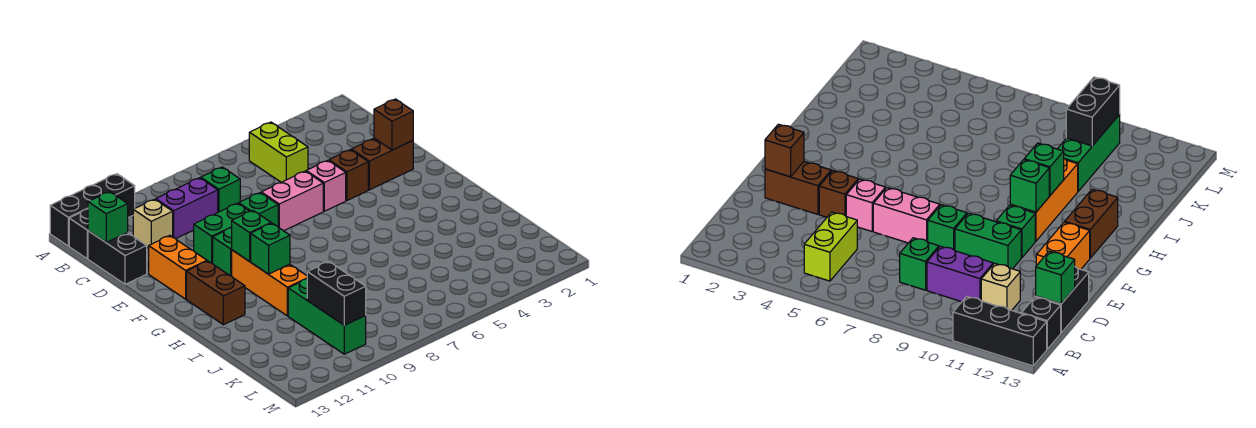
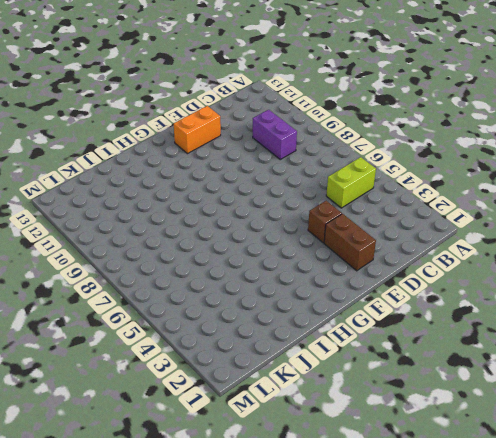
none -> black brick A11:A13 level 1
none -> black brick B13 level 1
none -> green brick C8 level 1

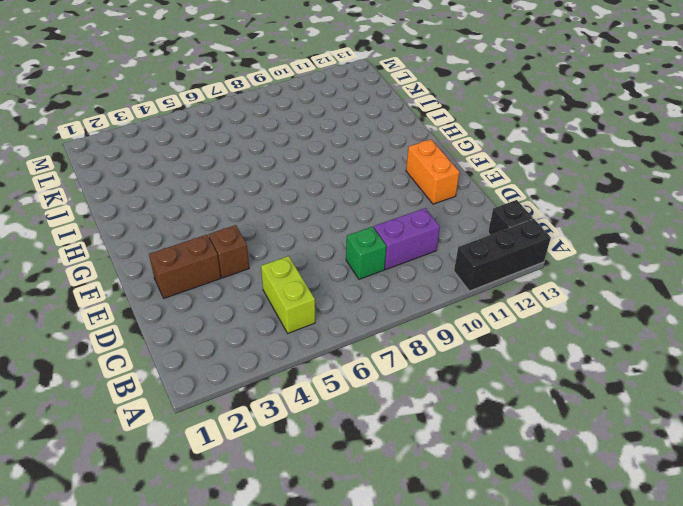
none -> tan brick C11 level 1
none -> black brick C13:D13 level 1
none -> pink brick E5 level 1

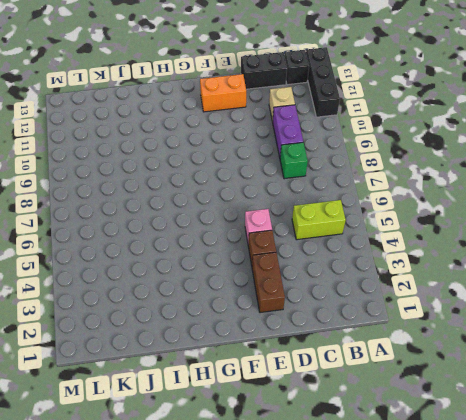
none -> pink brick E6:E7 level 1
none -> green brick E8 level 1
none -> green brick E9:E10 level 1

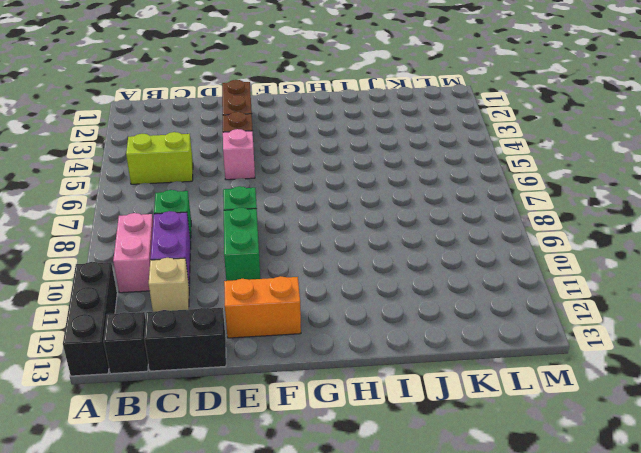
pink brick B9:B10 level 1 -> pink brick E6:E7 level 1
none -> green brick F10 level 1
none -> orange brick G10:I10 level 1
none -> brown brick G12:H12 level 1

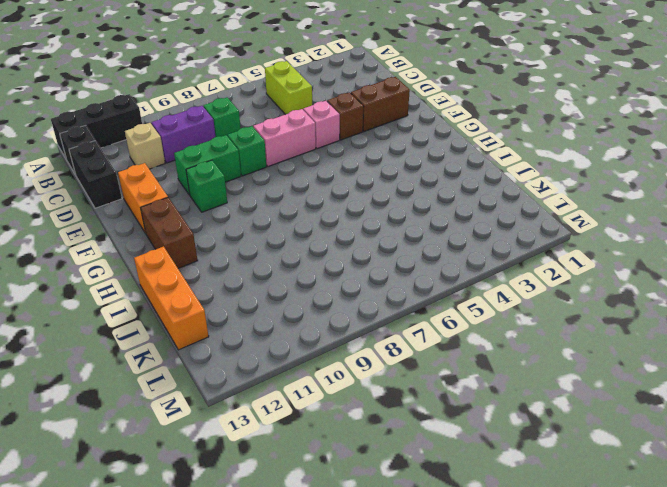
orange brick I13:K13 level 1 -> orange brick G10:I10 level 1
none -> green brick J10:L10 level 1
none -> green brick C13 level 2
none -> brown brick E2 level 2

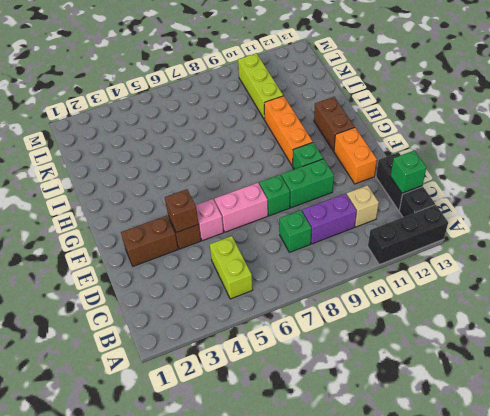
brown brick E4 level 2 -> brown brick E2 level 2
lime brick J10:L10 level 1 -> green brick J10:L10 level 1
none -> green brick G10 level 2
none -> green brick H10 level 2
none -> black brick K10:L10 level 2

